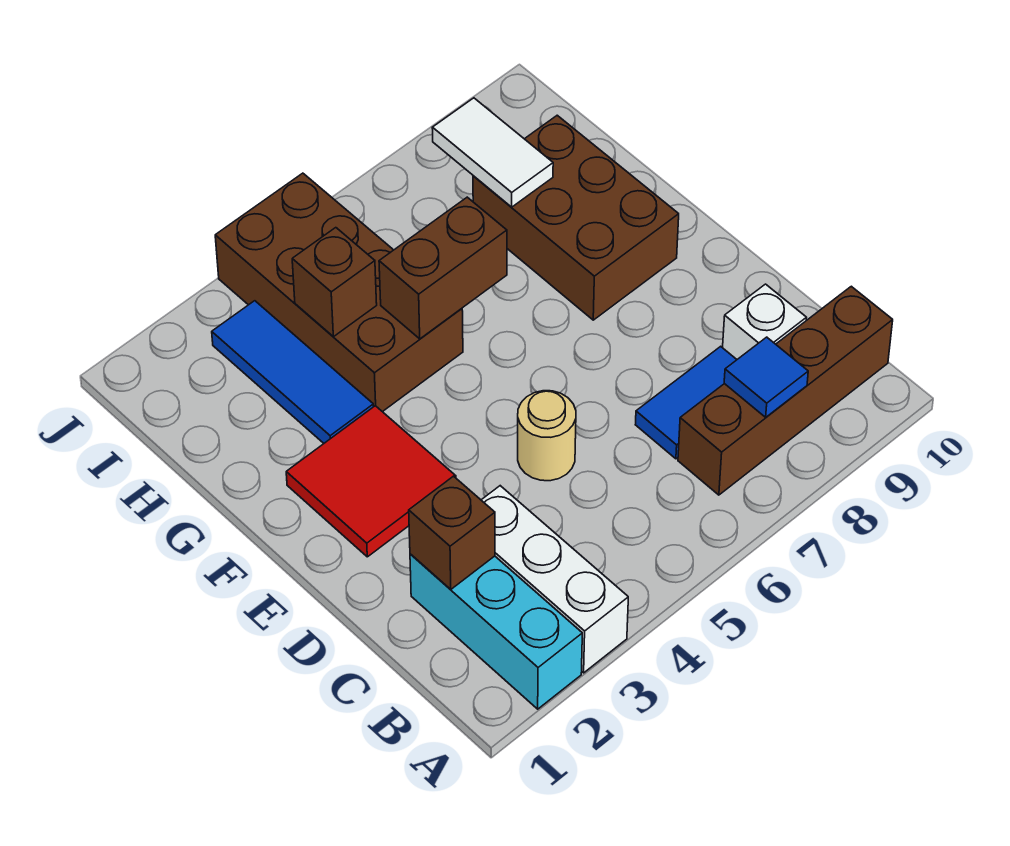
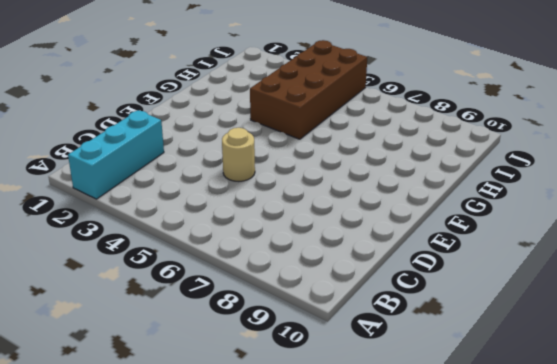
none -> white brick A3:C3 level 1
none -> brown brick B7:B10 level 1
none -> blue tile C7:C8 level 1

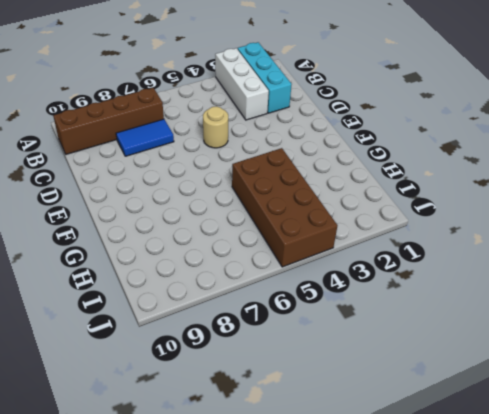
none -> white brick C9 level 1
none -> red tile E2:F3 level 1
none -> brown brick F8:H9 level 1

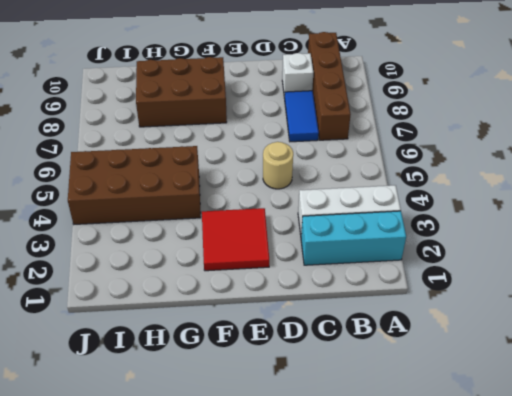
none -> blue tile G3:I3 level 1
none -> blue tile B8 level 2
none -> brown brick C2 level 2

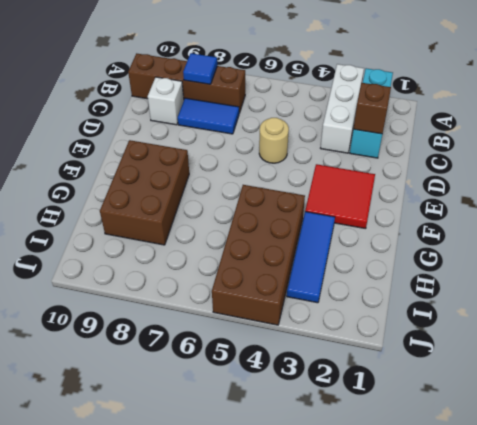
none -> brown brick G5:G6 level 2
none -> brown brick H4 level 2
none -> white tile H8:I8 level 2

